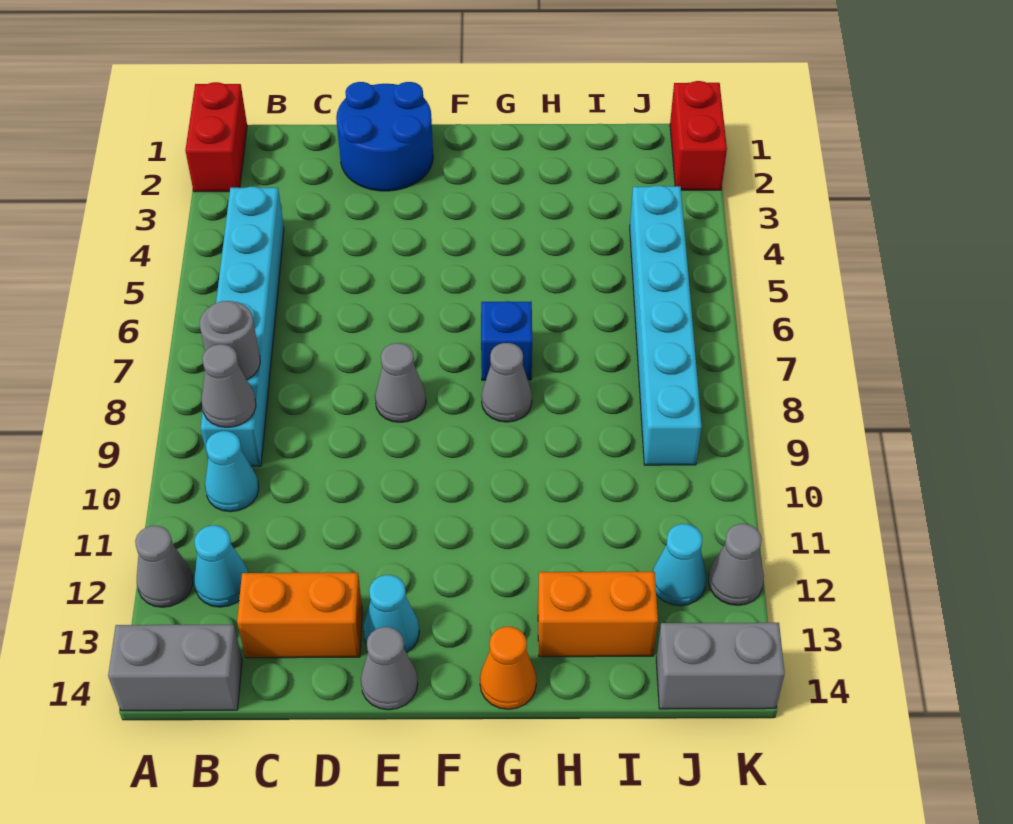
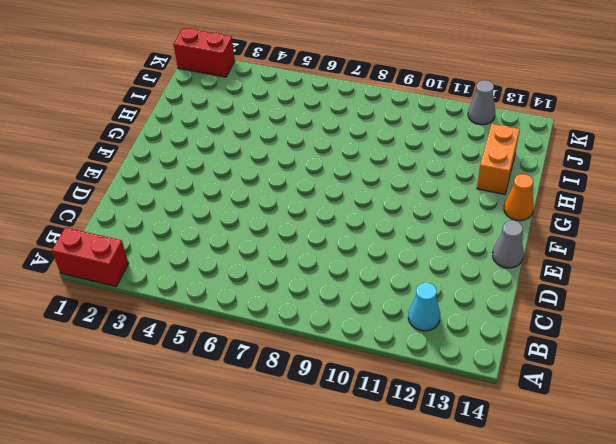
none -> grey cone A12 level 1
none -> grey brick A14:B14 level 1
none -> cyan brick B4:B9 level 1

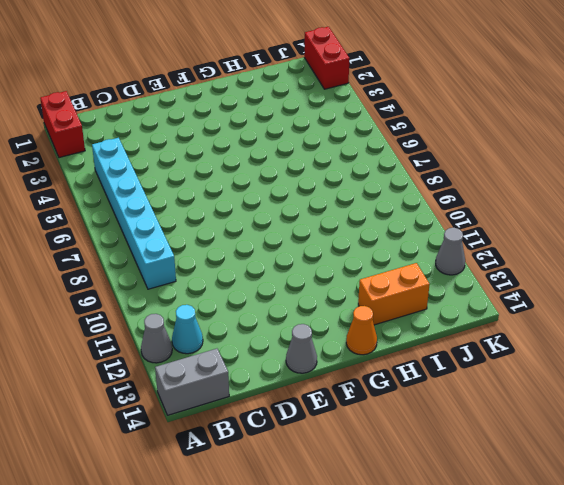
none -> cyan cone B10 level 1
none -> orange brick C13:D13 level 1
none -> blue round brick D1:E2 level 1

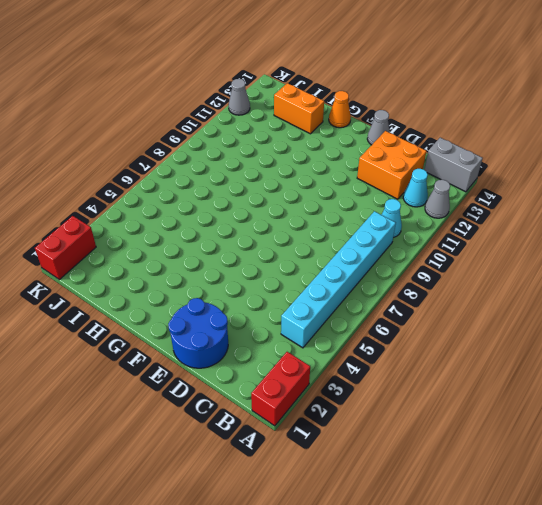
orange brick C12:D13 level 1 -> orange brick C13:D13 level 1
none -> grey cone E8 level 1
none -> cyan cone E13 level 1
none -> blue brick G7 level 1

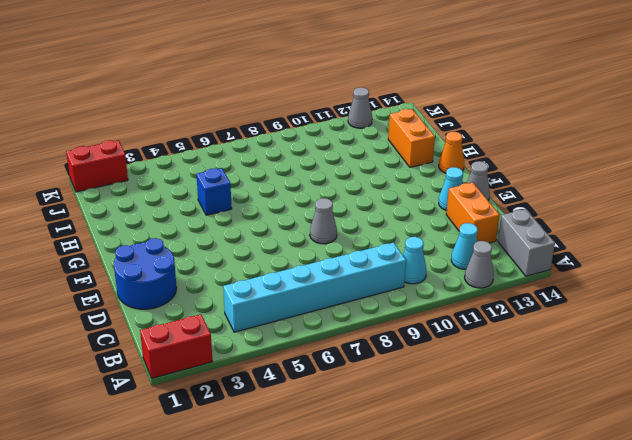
blue brick H5 level 1 -> blue brick G7 level 1
none -> grey cone G8 level 1
none -> cyan brick J4:J9 level 1
none -> cyan cone J12 level 1

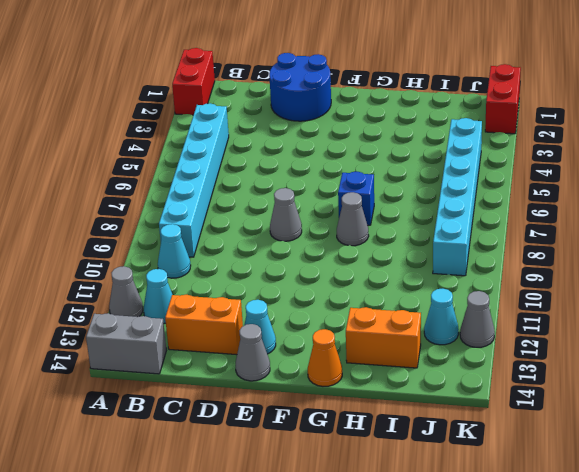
none -> grey brick J14:K14 level 1
none -> grey round brick B8 level 2
none -> grey cone B9 level 2

